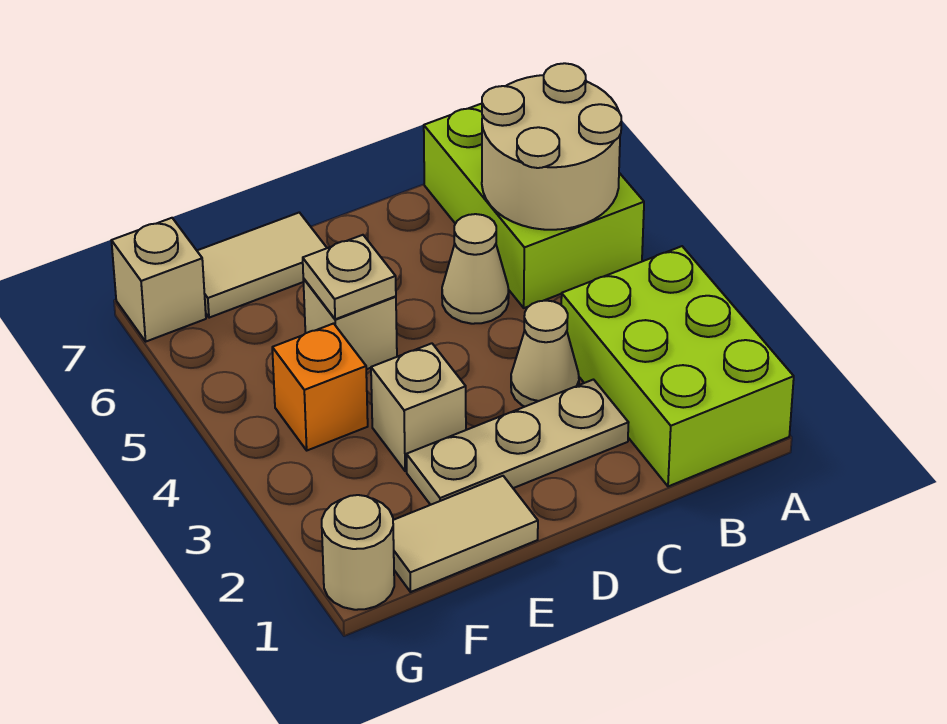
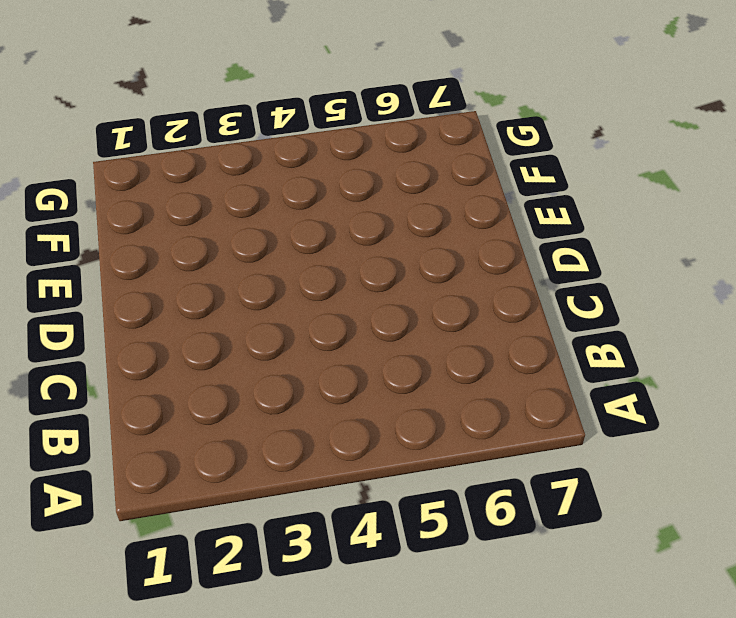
none -> lime brick A1:B3 level 1
none -> lime brick A5:B7 level 1
none -> tan plate C2:E2 level 1

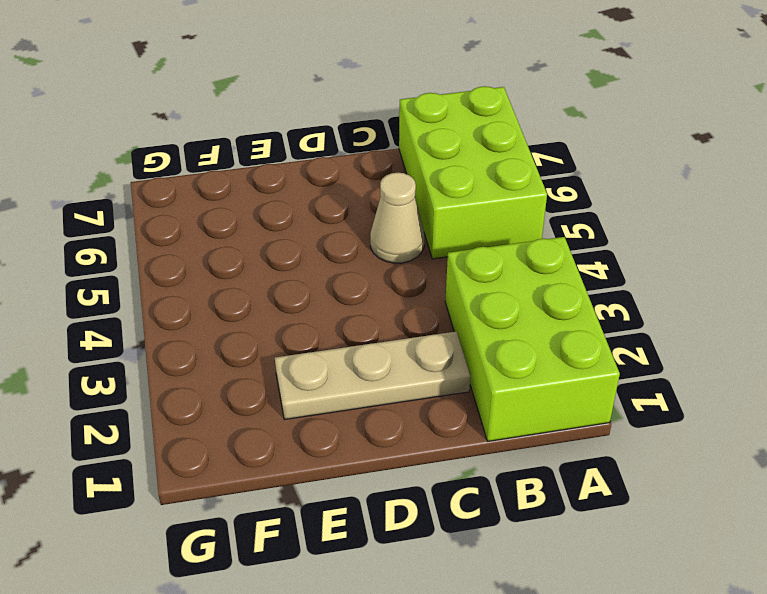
none -> tan cone C3 level 1
none -> tan tile E1:F1 level 1
none -> tan brick E3 level 1

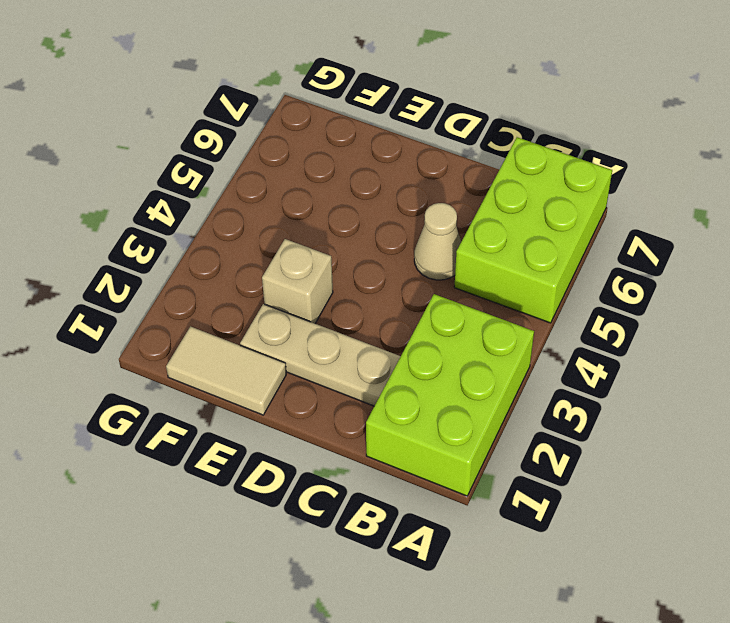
none -> tan cone C3 level 1
none -> tan brick E5 level 1
none -> tan tile E7:F7 level 1

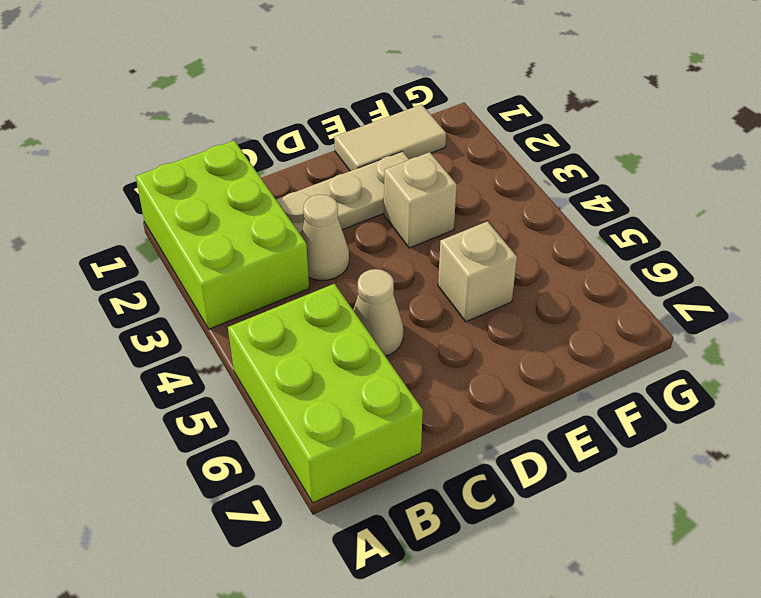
none -> tan tile E7:F7 level 1
none -> orange brick F4 level 1
none -> tan round brick G1 level 1

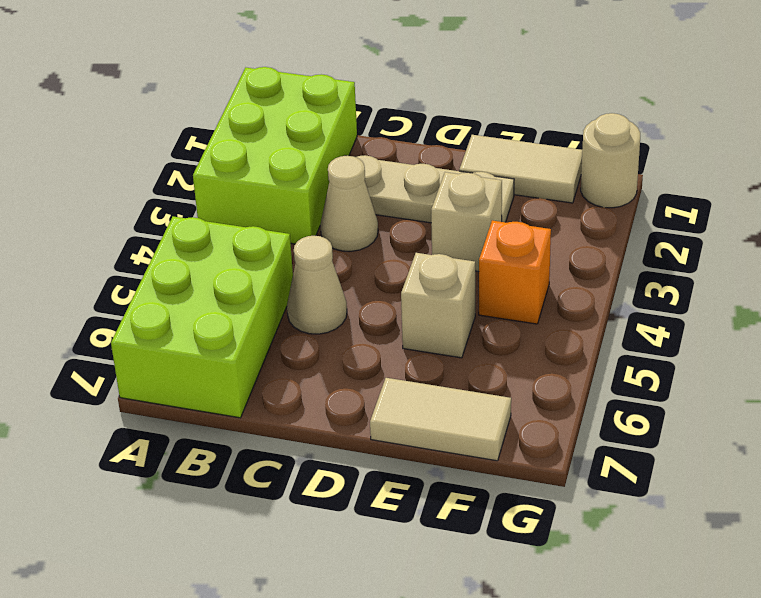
none -> tan brick G7 level 1
none -> tan round brick A5:B6 level 2
none -> tan plate E5 level 2

